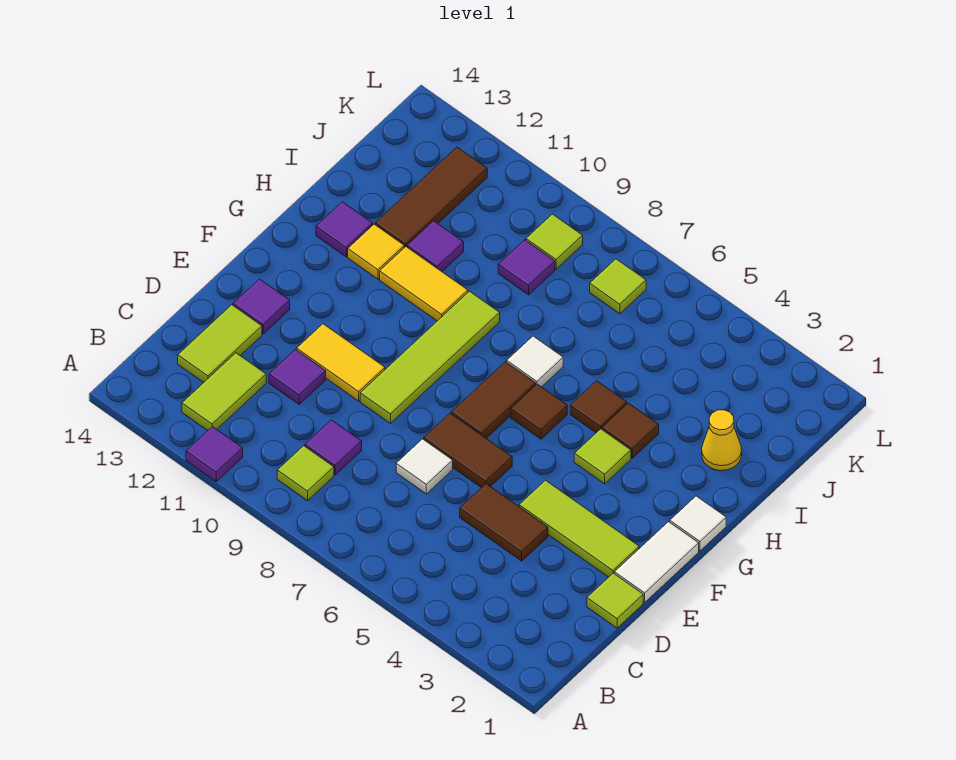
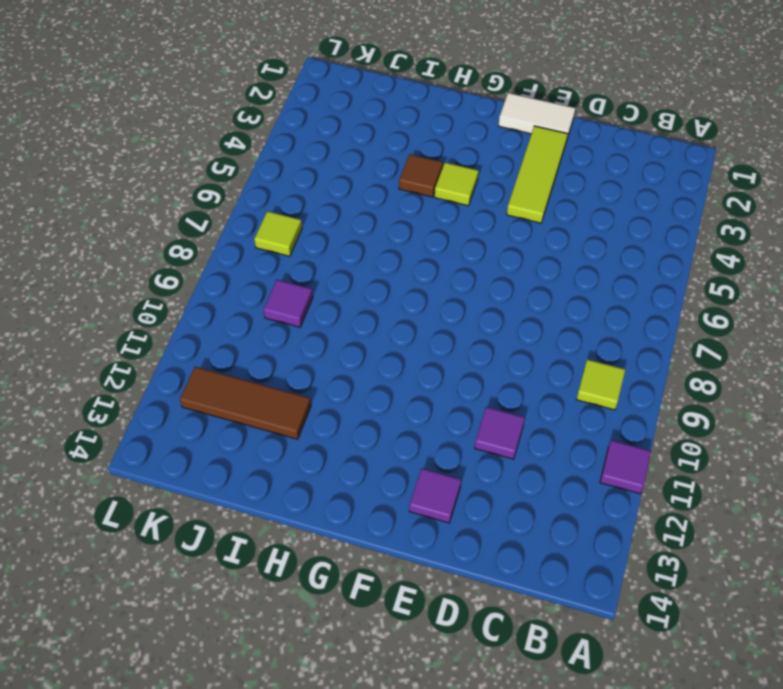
none -> lime tile B12:C12 level 1
none -> purple tile C9 level 1
none -> lime tile C13:D13 level 1
none -> lime tile D1 level 1

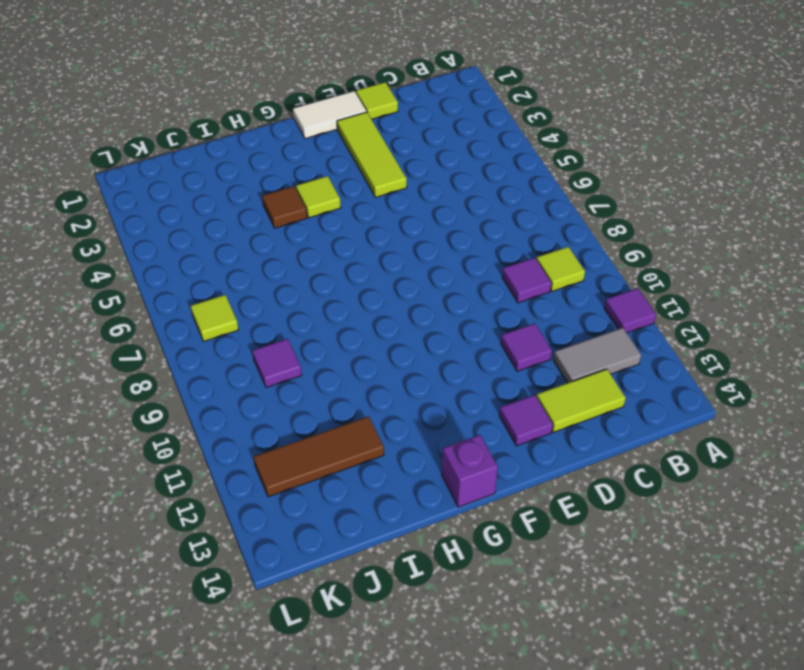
grey tile B12:C12 level 1 -> lime tile B12:C12 level 1
purple brick G14 level 1 -> none
none -> brown tile D4:D5 level 1
none -> white tile D7 level 1
none -> brown tile E6:E7 level 1
none -> lime tile E9:H9 level 1

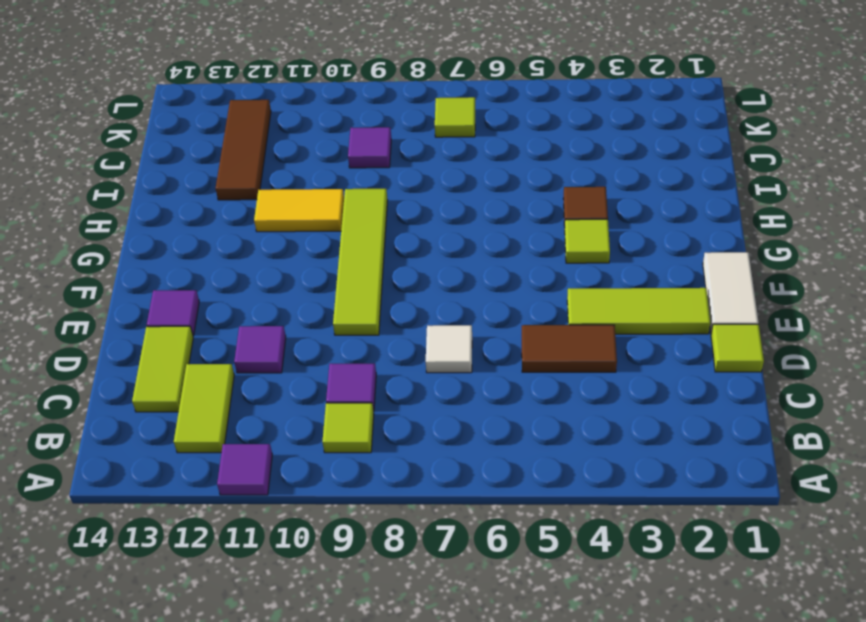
none -> brown tile E6:E7 level 1
none -> yellow tile E10:E11 level 1
none -> brown tile F7:G7 level 1
none -> white tile G1 level 1

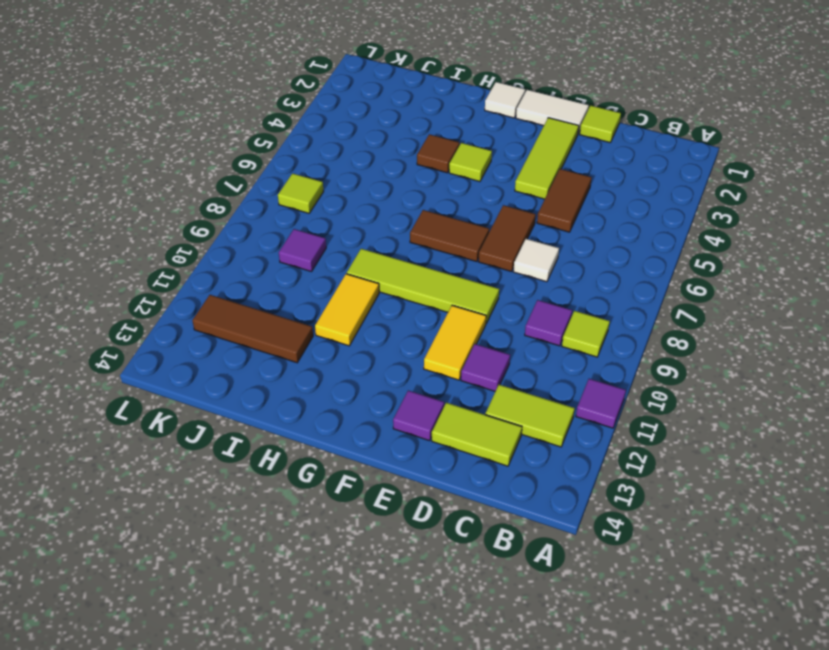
none -> brown tile G6 level 1
none -> brown tile H5 level 1
none -> white tile H7 level 1
none -> yellow tile H12 level 1

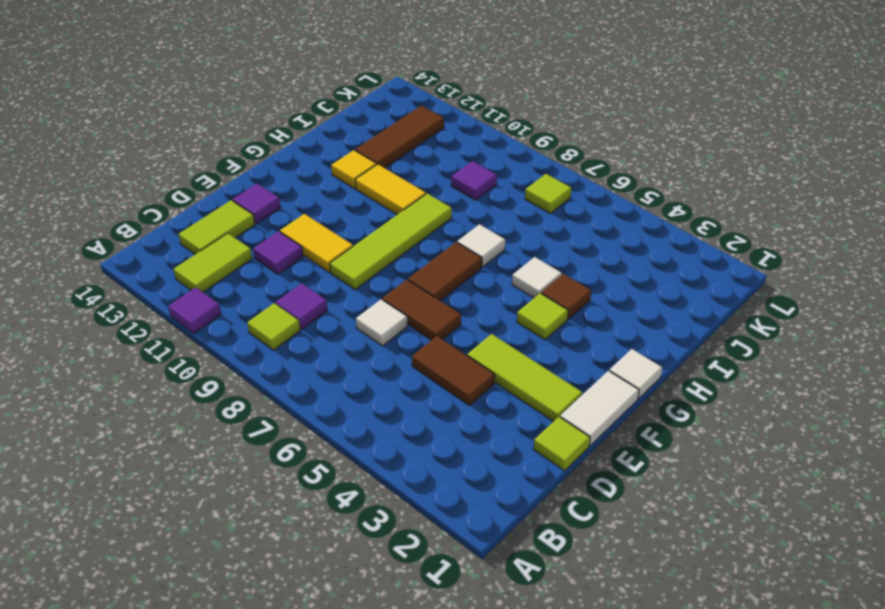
white tile H5 level 1 -> brown tile H5 level 1
none -> brown tile G6 level 1
none -> purple tile H13 level 1
none -> yellow cone I2 level 1
none -> purple tile I11 level 1

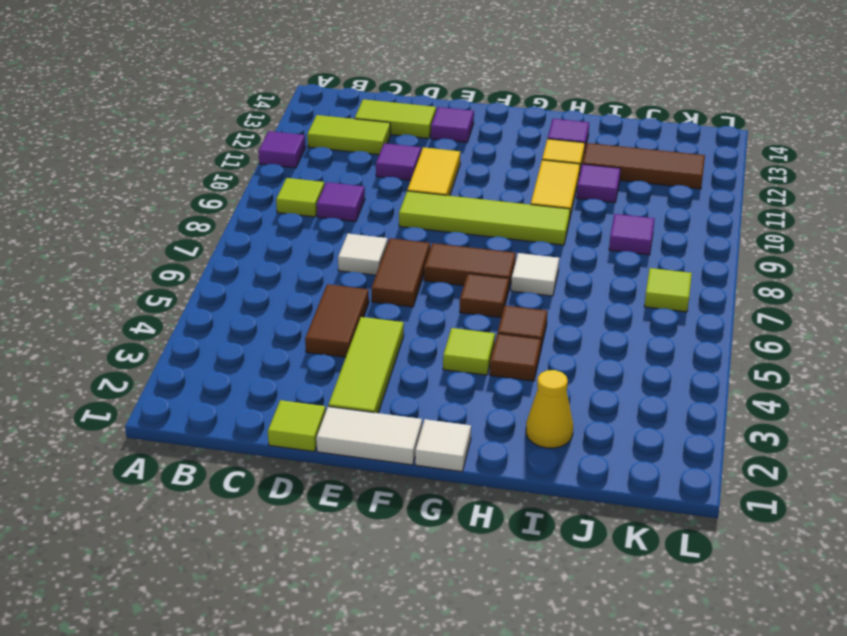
none -> lime tile K9 level 1

